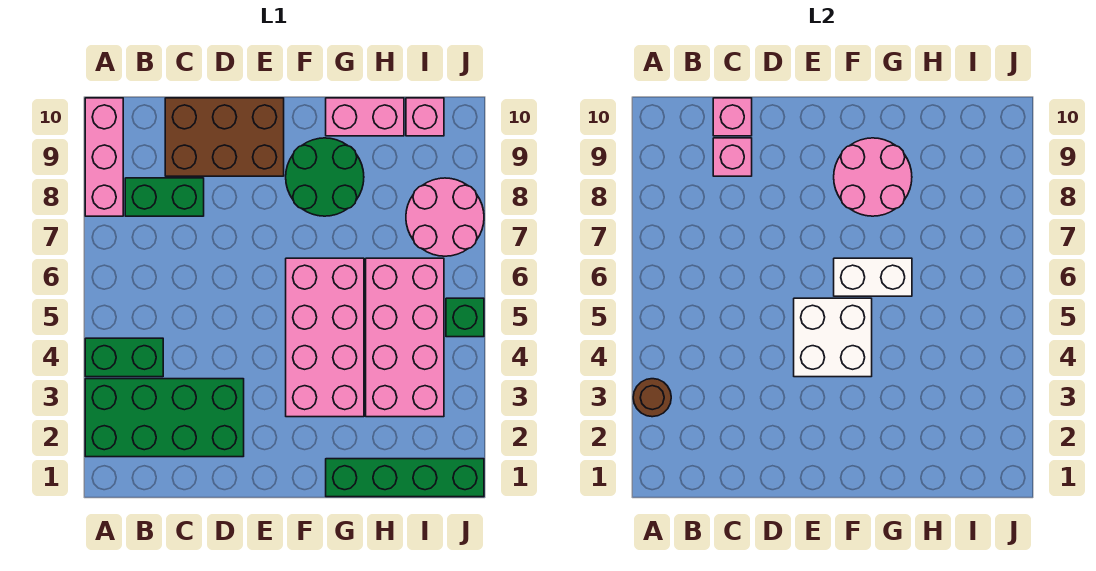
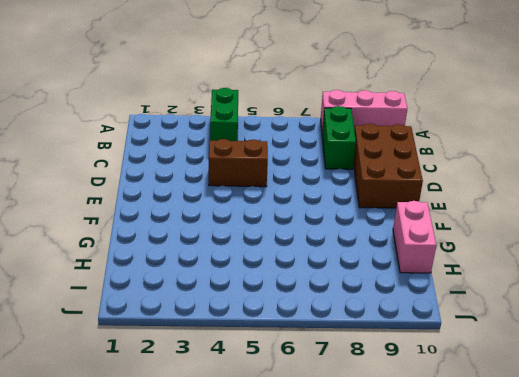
brown brick D4:D5 level 1 -> none
none -> green brick A2:D3 level 1
none -> pink brick F3:G6 level 1
none -> green round brick F8:G9 level 1

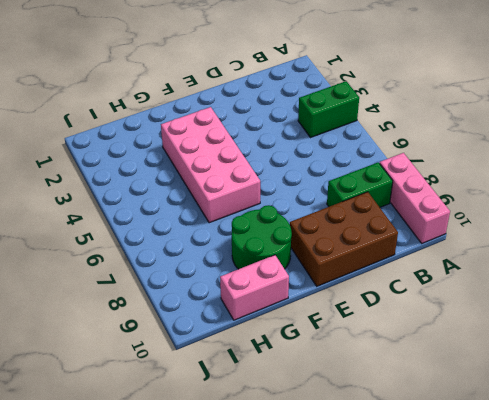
none -> green brick A2:D3 level 1
none -> green brick G1:J1 level 1
none -> pink brick H3:I6 level 1

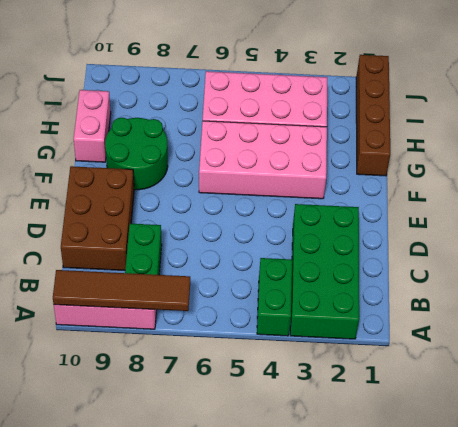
brown tile A7:A10 level 2 -> none
brown brick G1:J1 level 1 -> green brick G1:J1 level 1
none -> pink round brick I7:J8 level 1
none -> pink brick I10 level 1
none -> green brick J5 level 1

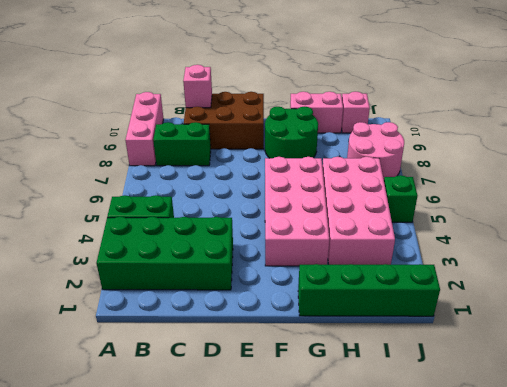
none -> brown round brick A3 level 2
none -> pink brick C9 level 2
none -> white brick E4:F5 level 2

